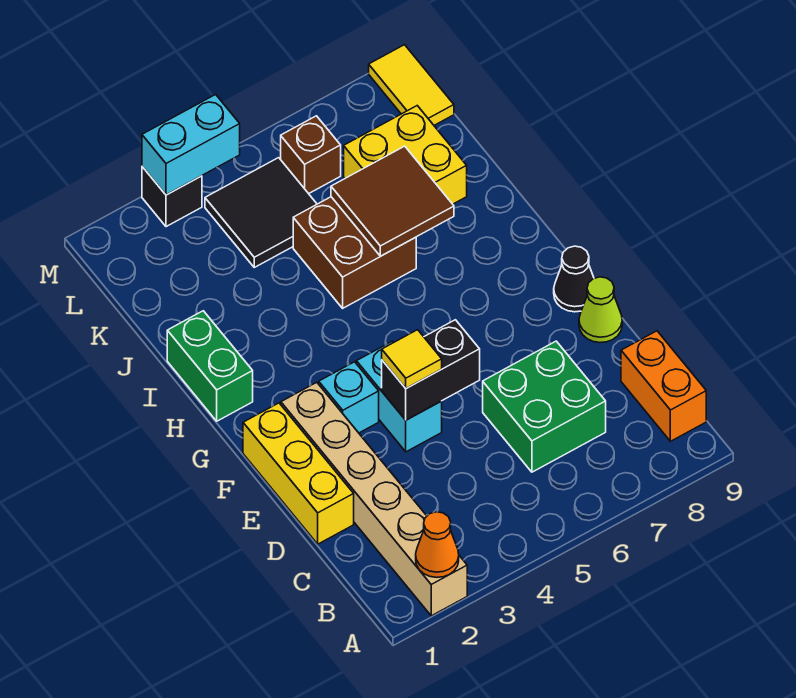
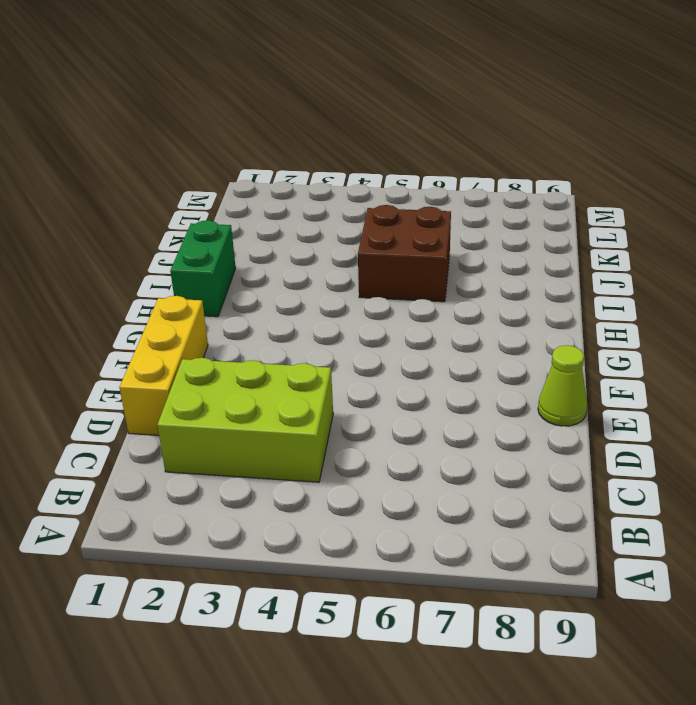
lime brick C2:D4 level 1 -> tan brick A2:F2 level 1
none -> orange brick B9:C9 level 1
none -> green brick C6:D7 level 1
none -> cyan brick E4:F4 level 1

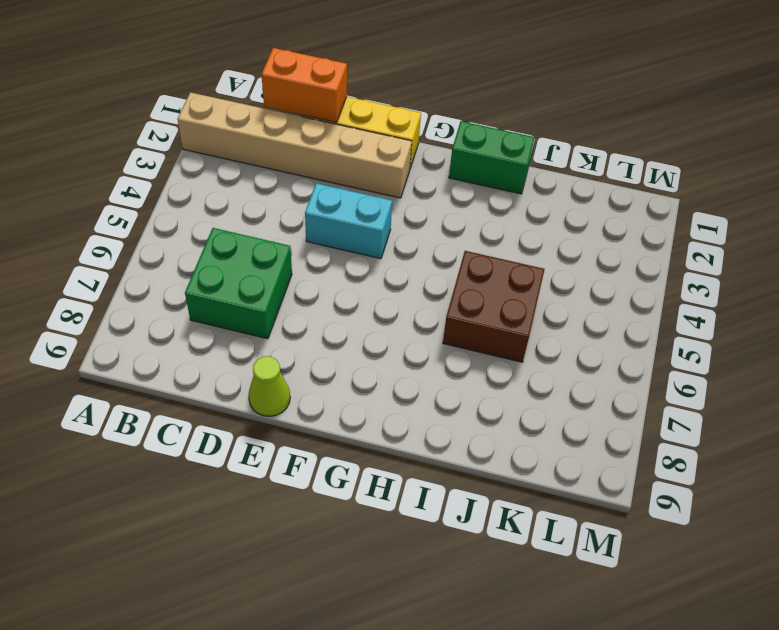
orange brick C1:D1 level 2 -> orange brick B9:C9 level 1
none -> cyan brick F3 level 1
none -> black cone F9 level 1
none -> yellow brick J7:K8 level 1

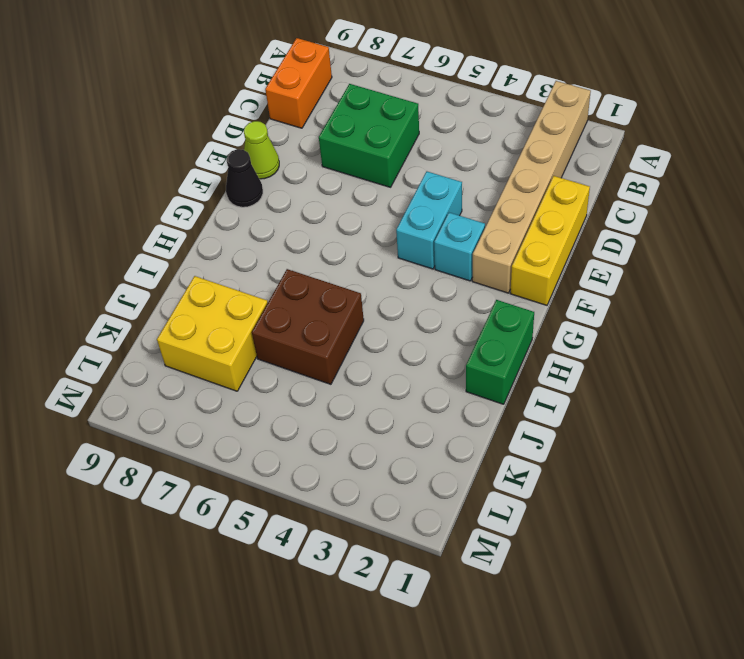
none -> black tile K4:L5 level 1
none -> brown brick L6 level 1
none -> yellow tile L9:M9 level 1

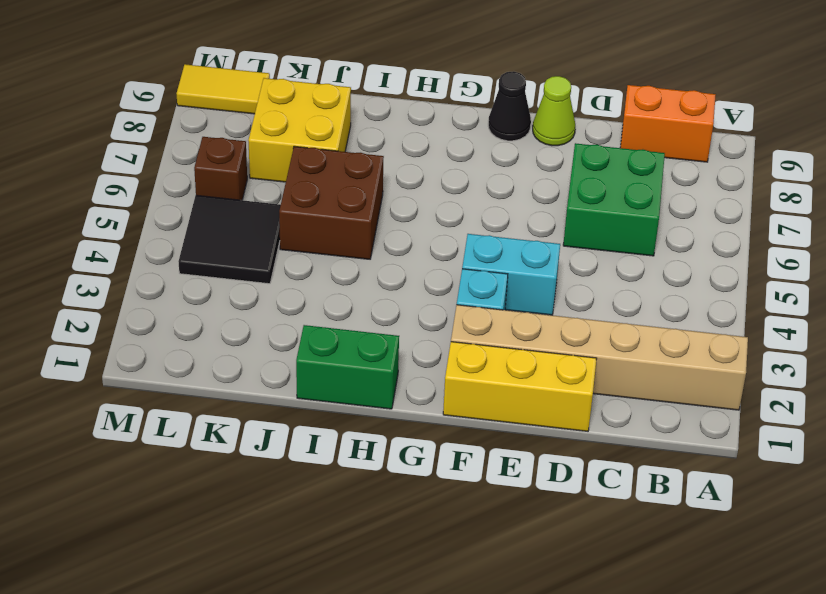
none -> black brick M3 level 1
none -> orange cone A2 level 2
none -> black brick E4:E5 level 2

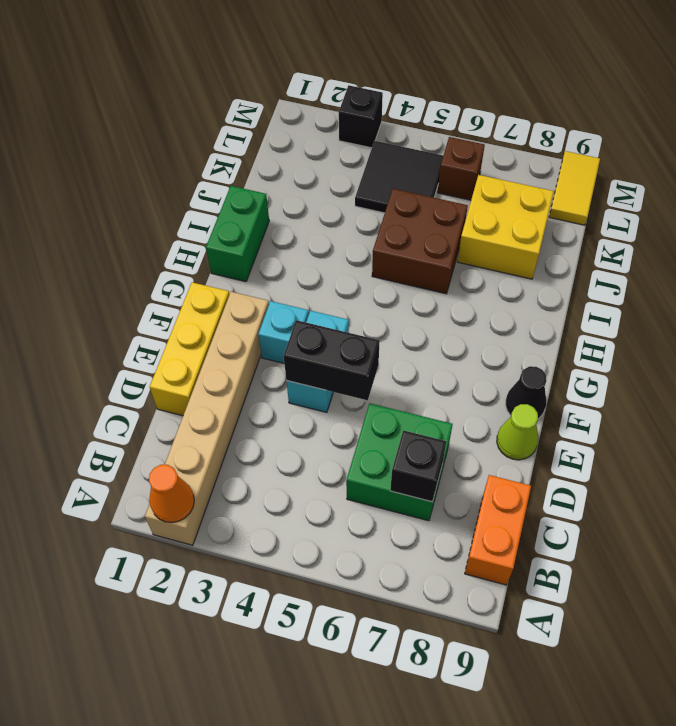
black brick C7 level 2 -> none
none -> brown tile I6:J7 level 2
none -> cyan brick M3:M4 level 2
none -> yellow tile E4 level 3

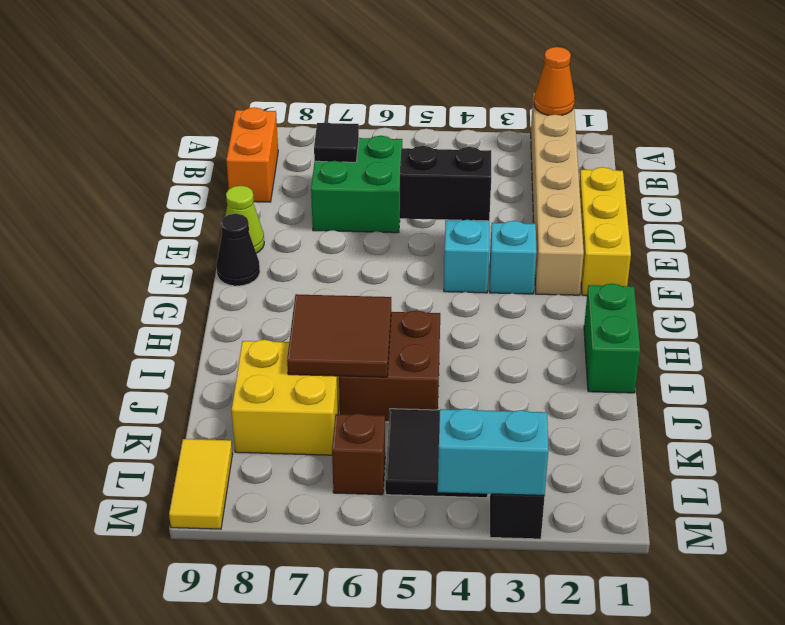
black tile C7 level 2 -> none
none -> yellow tile E4 level 3

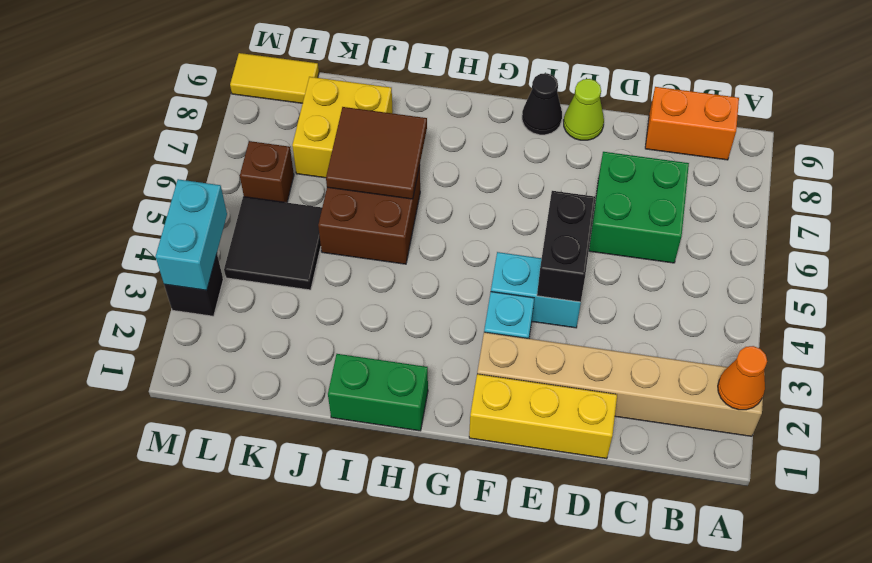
none -> yellow tile E4 level 3

